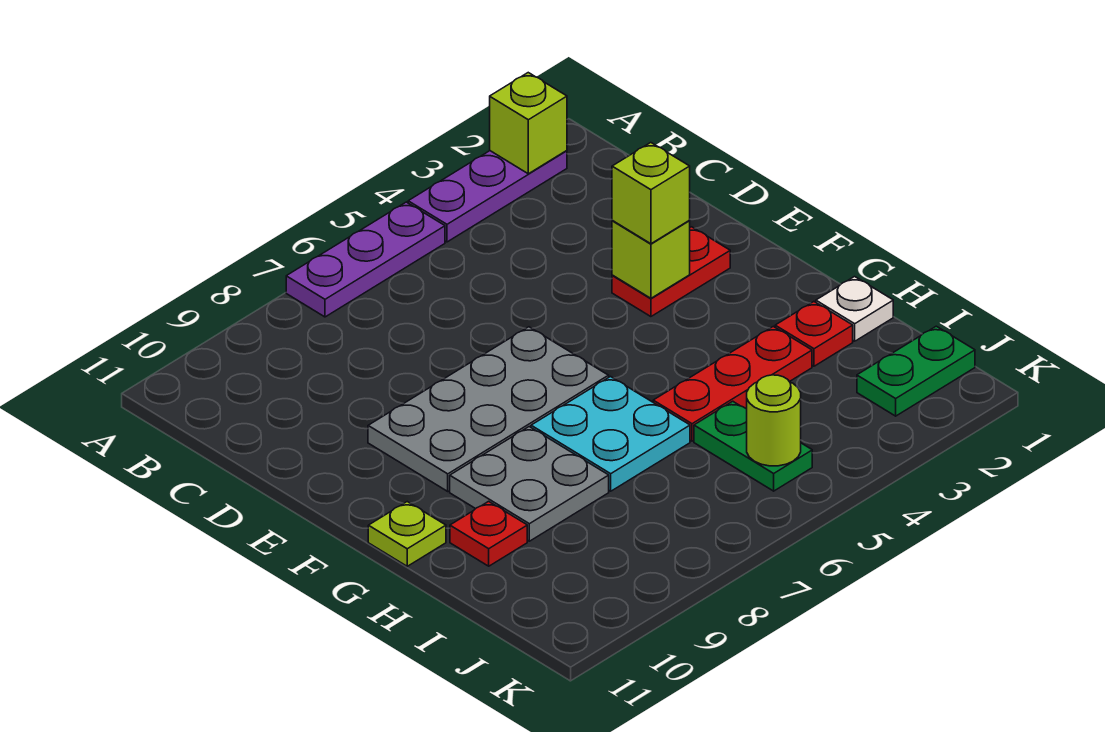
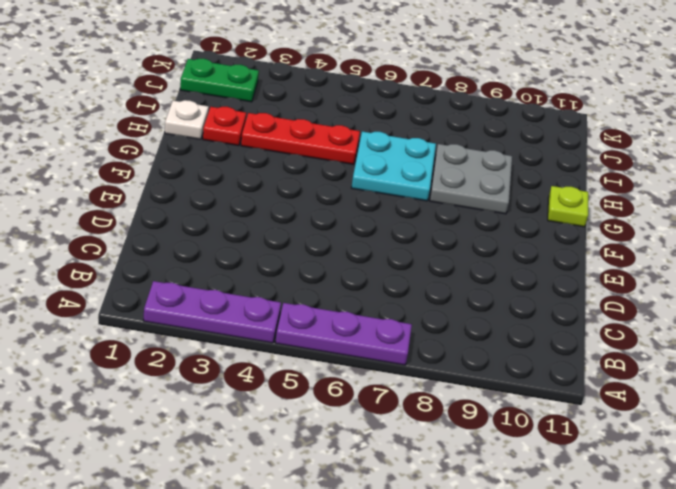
none -> red plate E2:E3 level 1
none -> grey plate E6:F9 level 1
none -> red plate H10 level 1

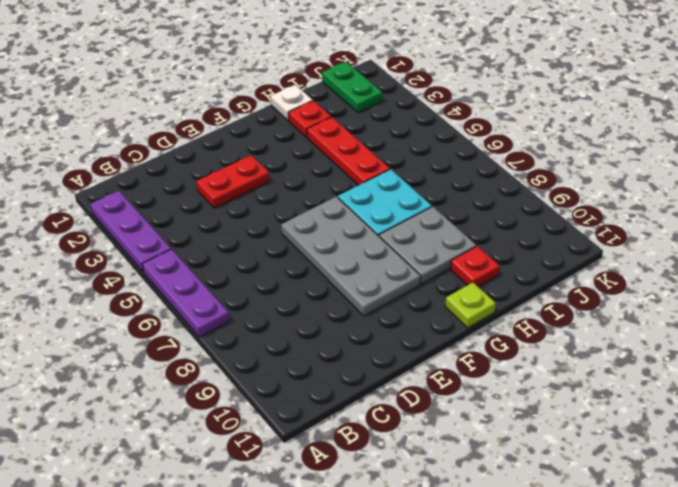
red plate D3:E3 level 1 -> red plate E2:E3 level 1
none -> green plate I5:J5 level 1
none -> lime brick A2 level 2
none -> lime brick E3 level 2

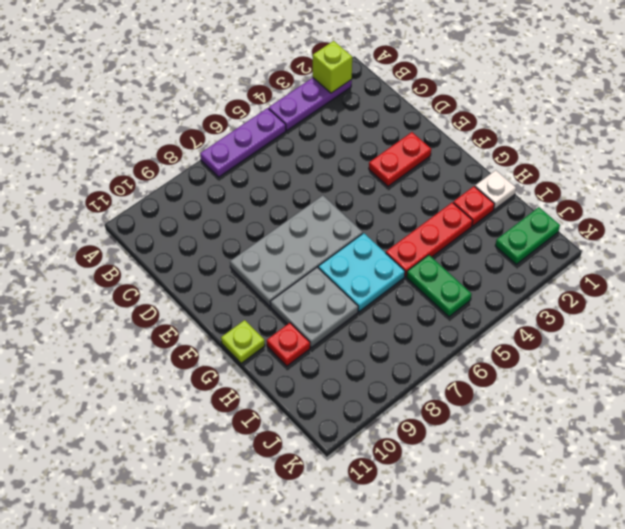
none -> lime brick E3 level 2
none -> lime round brick J5 level 2
none -> lime brick E3 level 3

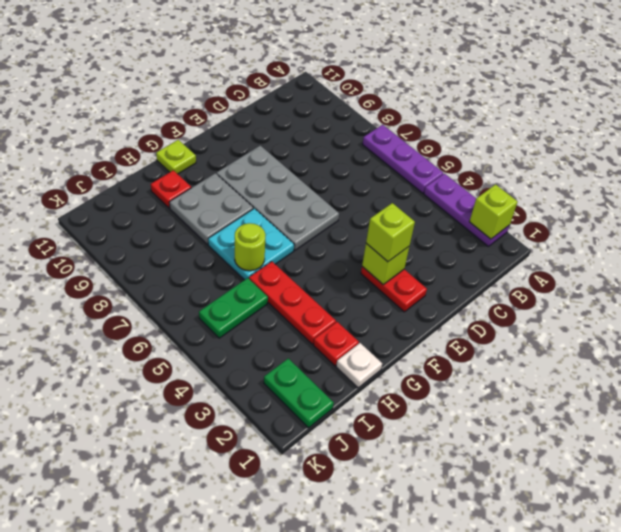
lime round brick H6 level 2 -> lime round brick J5 level 2

